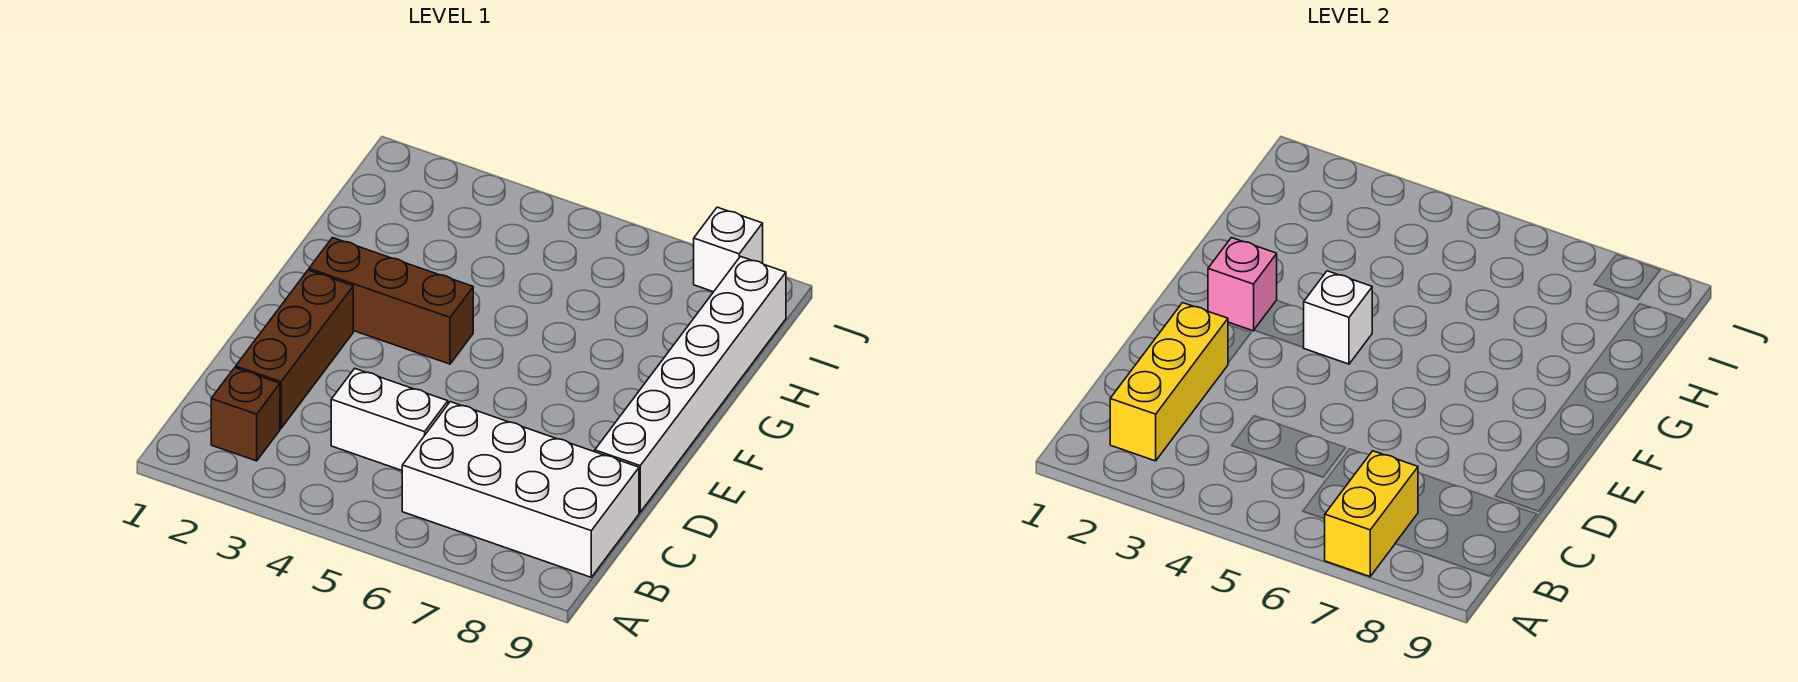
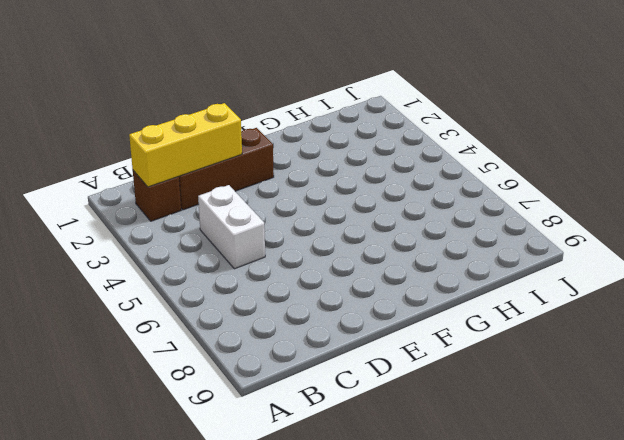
none -> white brick B6:C9 level 1
none -> white brick D9:I9 level 1

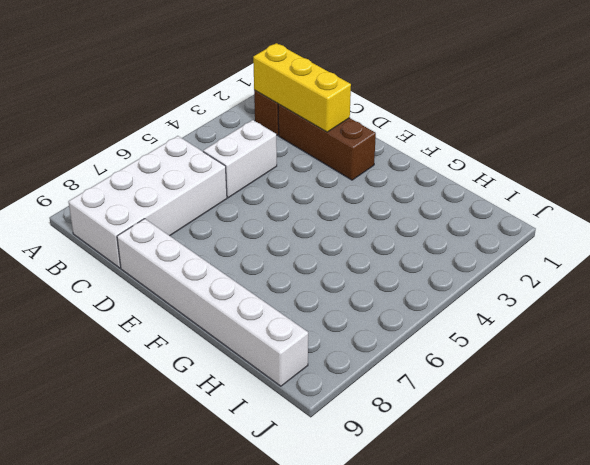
none -> brown brick F2:F4 level 1
none -> white brick J8 level 1

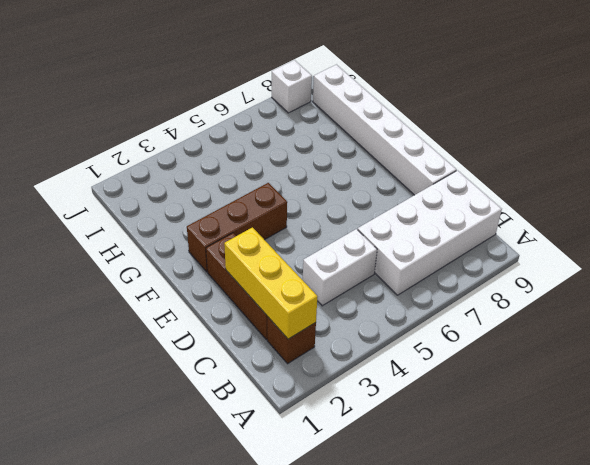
none -> yellow brick A7:B7 level 2
none -> pink brick F2 level 2

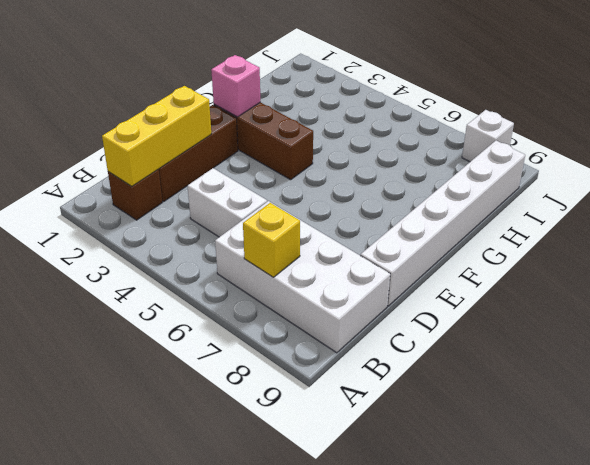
yellow brick B7 level 2 -> yellow brick A7:B7 level 2
none -> white brick F4 level 2

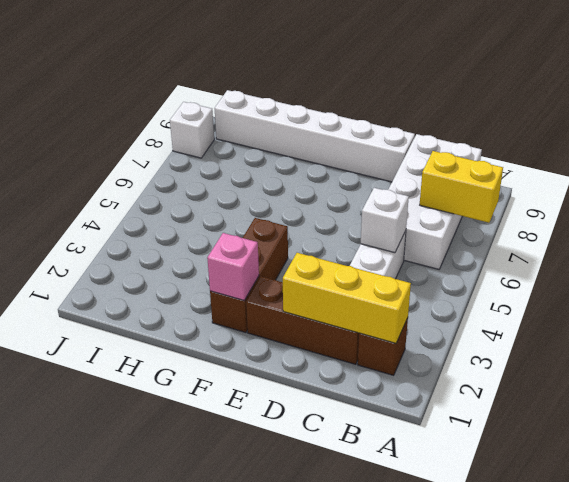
white brick C5 level 2 -> white brick F4 level 2

